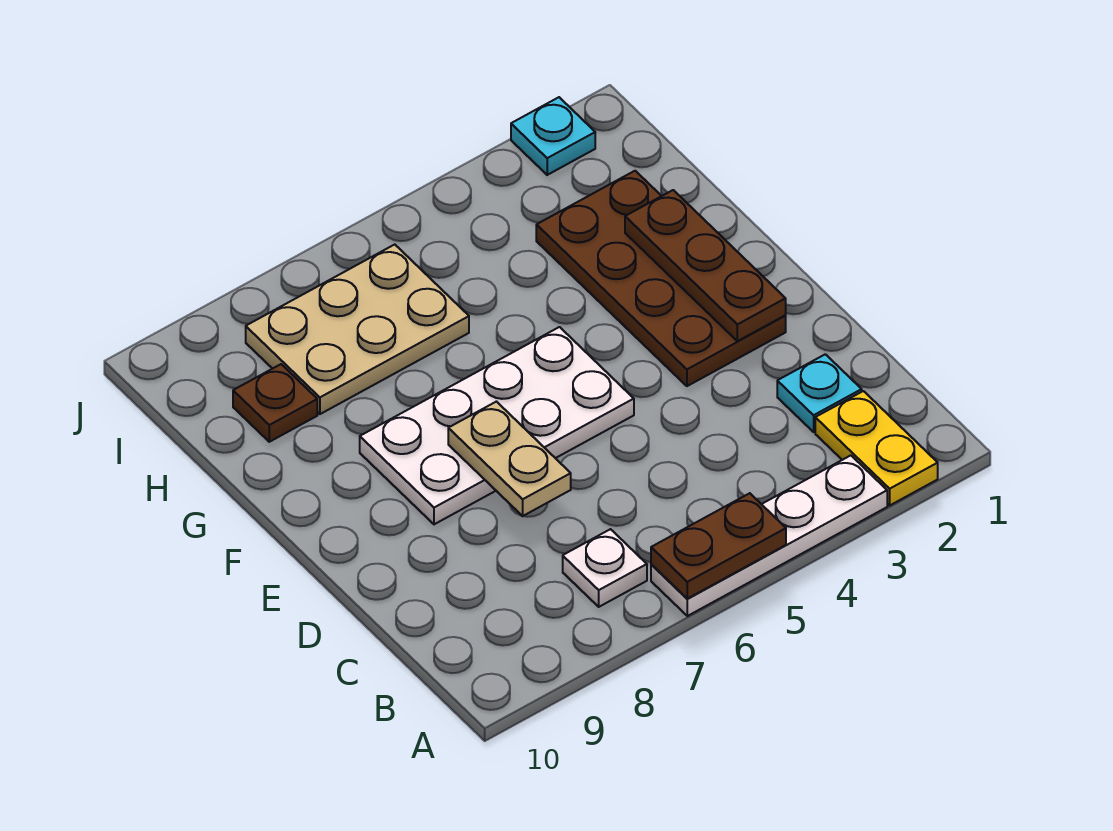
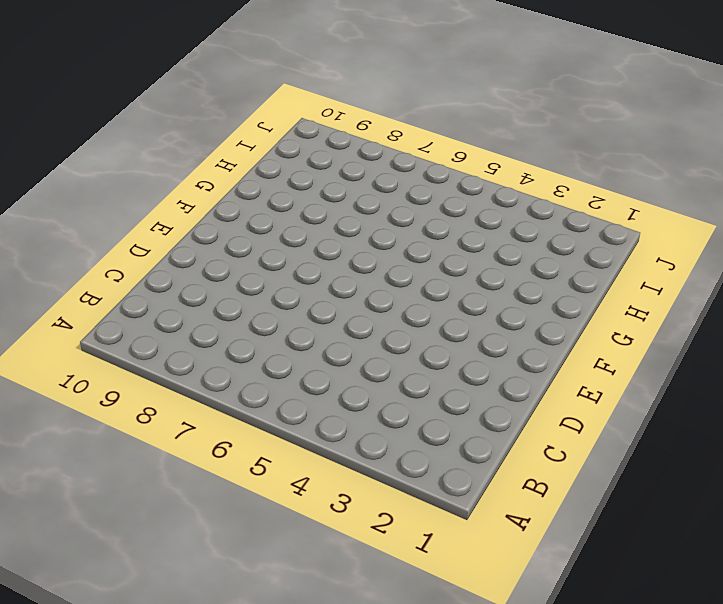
none -> yellow plate A2:B2 level 1
none -> white plate A3:A6 level 1
none -> white plate B7 level 1

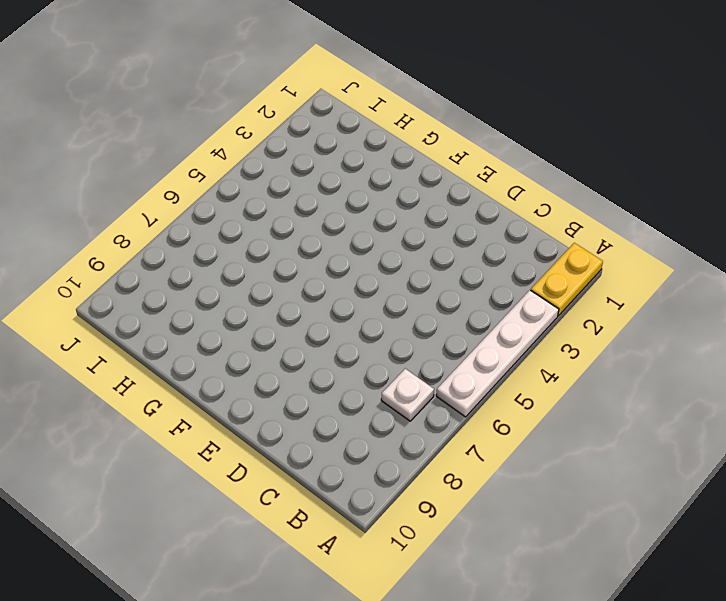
yellow plate A1:A2 level 1 -> yellow plate A2:B2 level 1
none -> cyan plate C2 level 1
none -> brown plate E2:H3 level 1
none -> white plate E5:F8 level 1

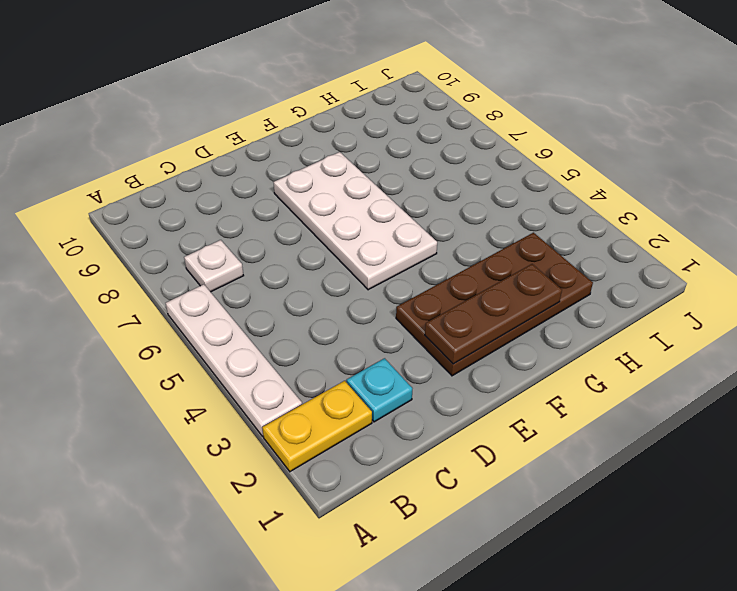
none -> tan plate H6:I8 level 1
none -> brown plate H9 level 1
none -> cyan plate J2 level 1

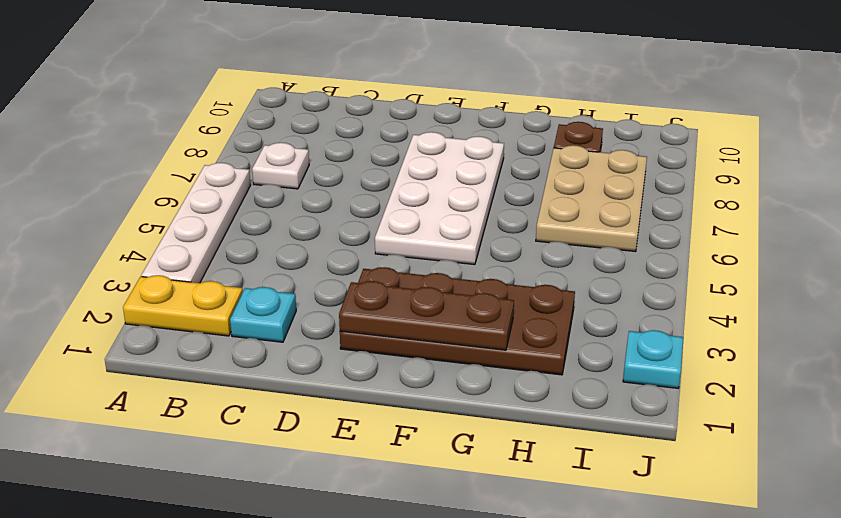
none -> brown plate A5:A6 level 2
none -> tan plate D7:E7 level 2

